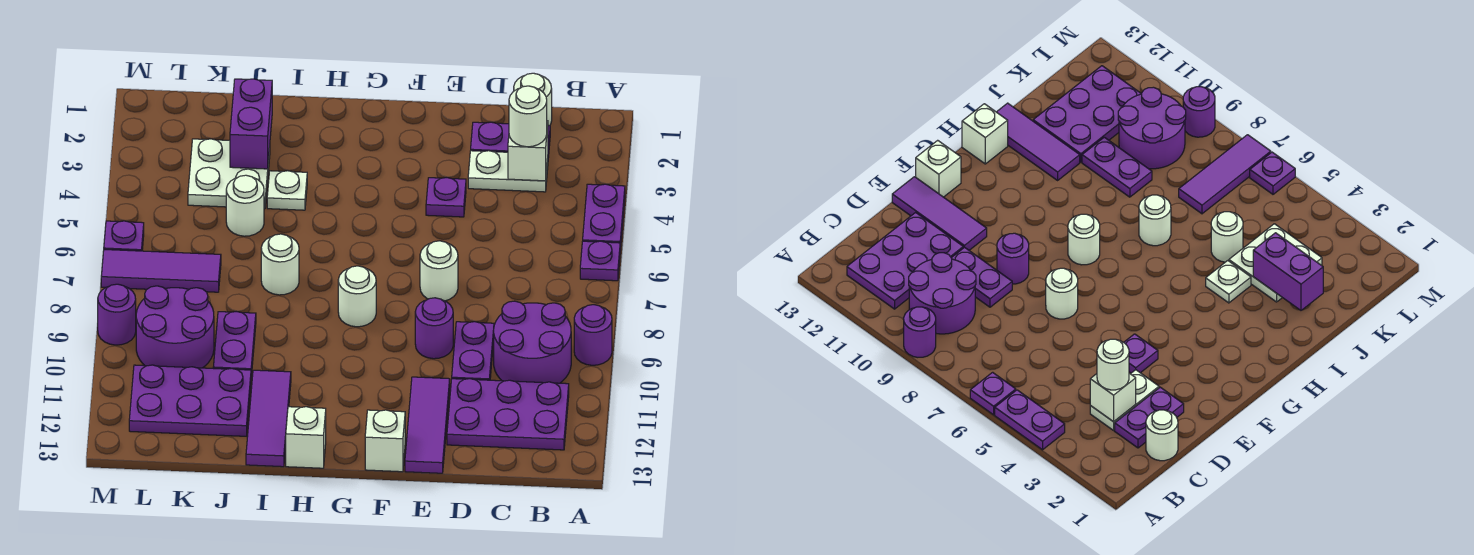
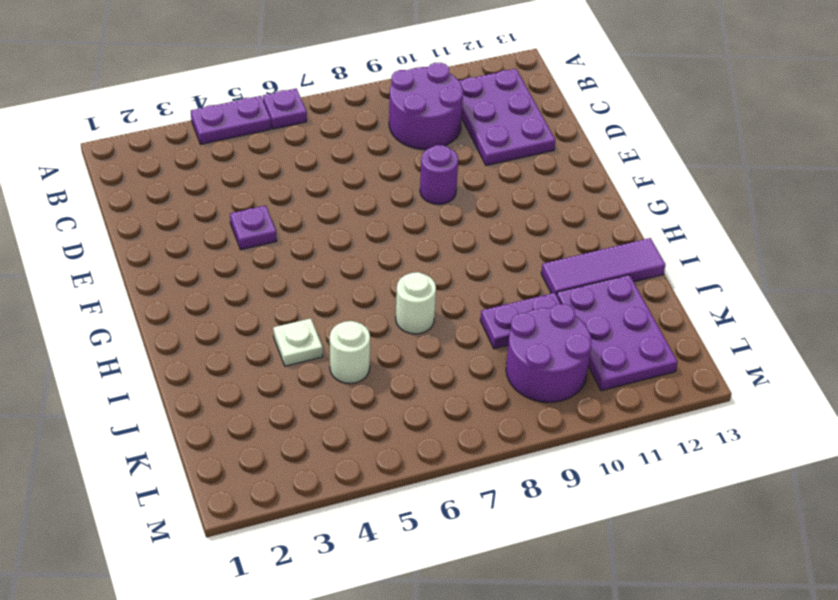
none -> purple round brick A9 level 1
none -> white round brick C1 level 1
none -> purple plate C2:D2 level 1
none -> white plate C3:D3 level 1

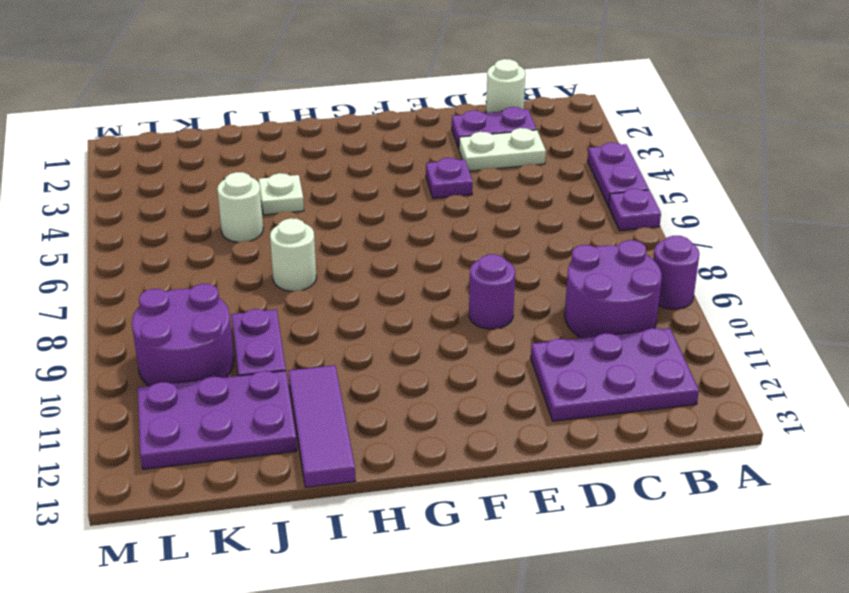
none -> purple plate D9:D10 level 1
none -> white round brick E7 level 1
none -> purple tile E11:E13 level 1
none -> white brick F13 level 1

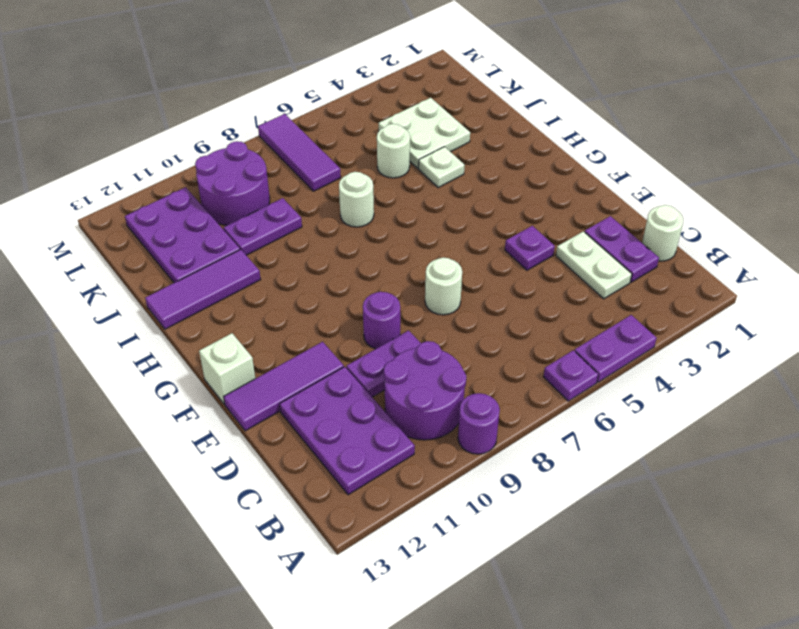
none -> white round brick G8 level 1
none -> white brick H13 level 1
none -> purple plate M6 level 1
none -> purple round brick M9 level 1

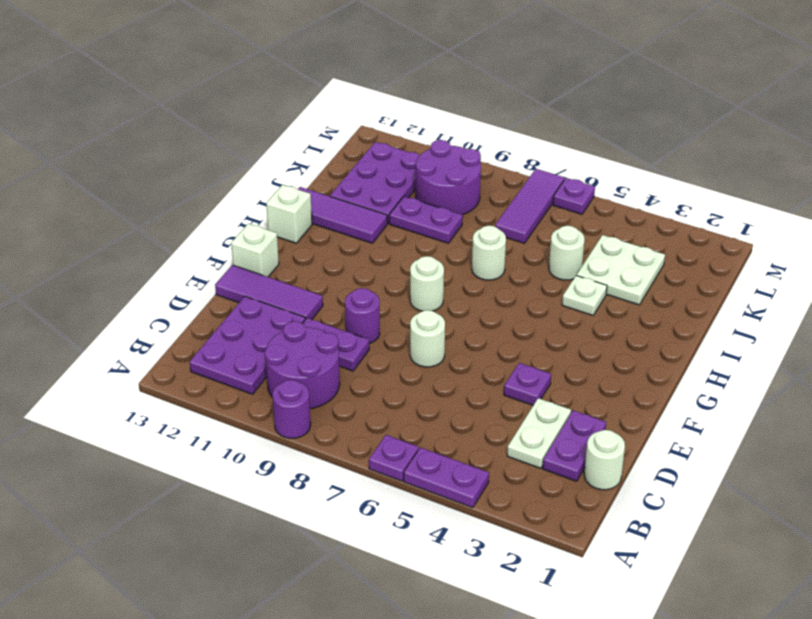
none -> purple round brick M9 level 1
none -> white brick C3 level 2
none -> purple brick J2:J3 level 2
none -> white round brick C3 level 3

